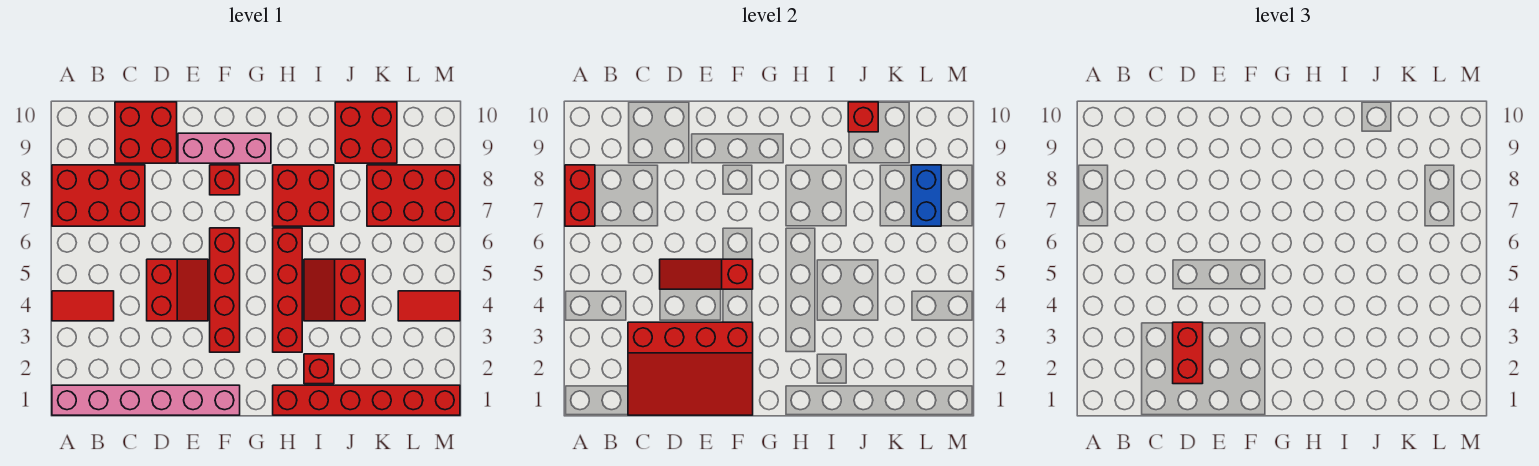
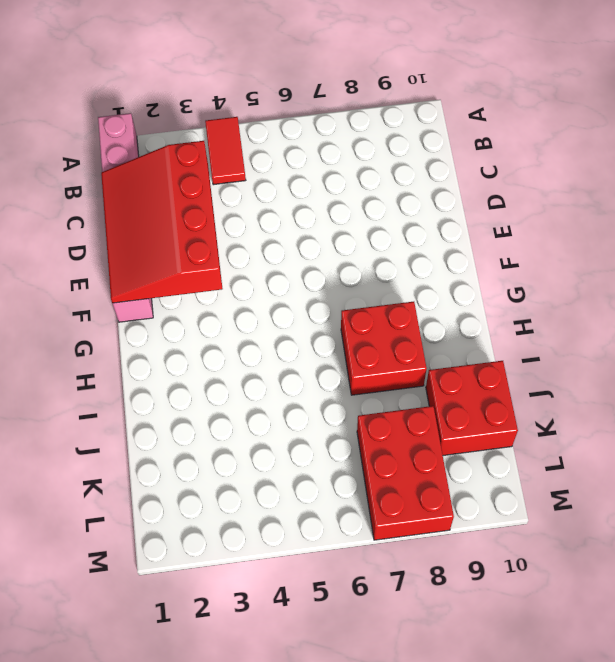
none -> red brick A7:C8 level 1
none -> red brick C9:D10 level 1
none -> red slope D4:E5 level 1 top D

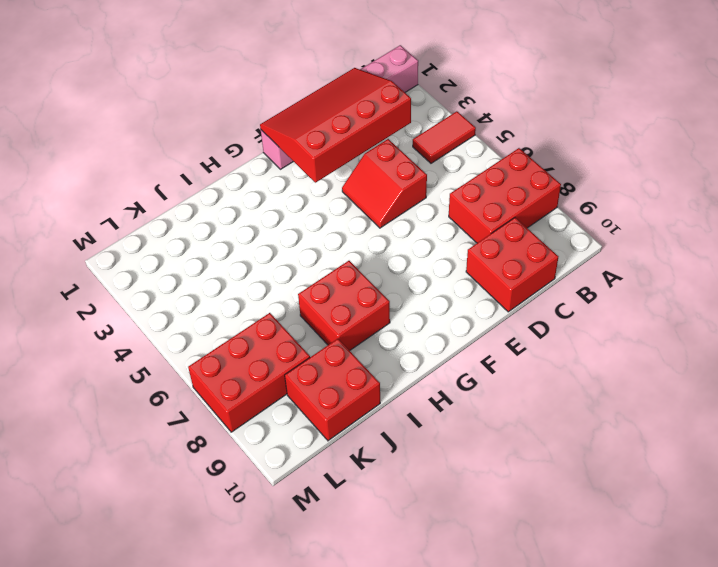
none -> pink brick E9:G9 level 1
none -> red brick F3:F6 level 1
none -> red brick F8 level 1

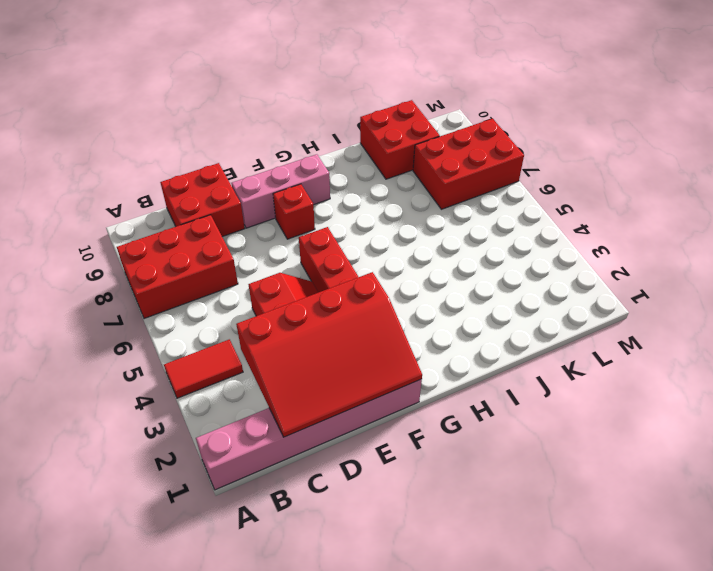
none -> red brick H1:M1 level 1
none -> red brick H3:H6 level 1
none -> red brick H7:I8 level 1

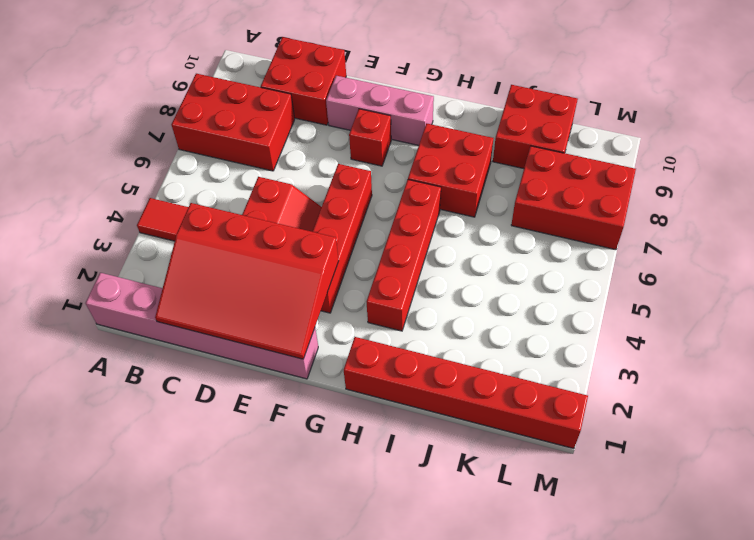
none -> red brick I2 level 1
none -> red slope I4:J5 level 1 top J
none -> red tile L4:M4 level 1

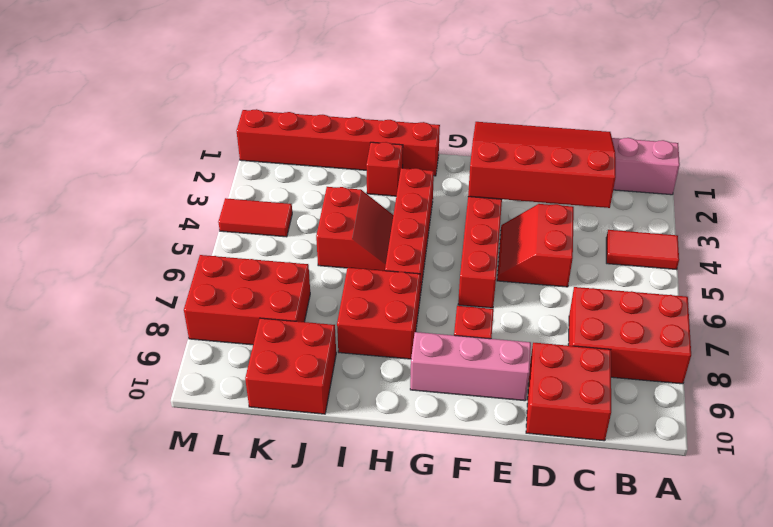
none -> red brick A7:A8 level 2
none -> red slope D5:F5 level 2 top F
none -> red brick J10 level 2

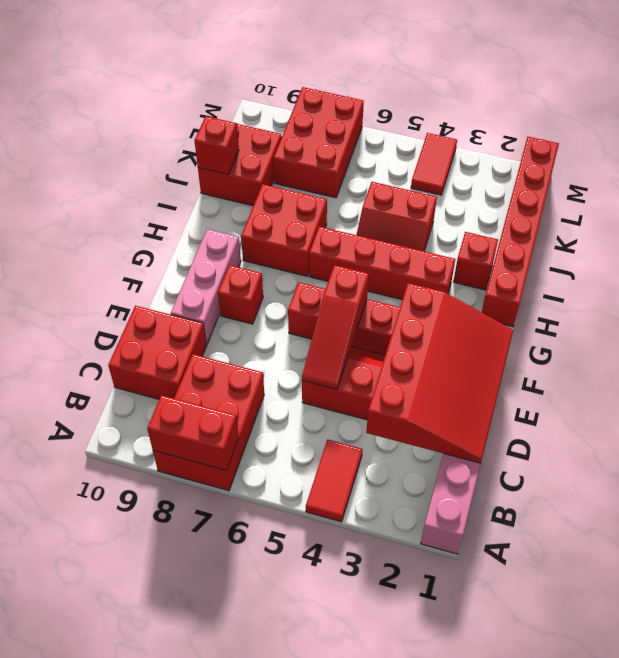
none -> blue brick L7:L8 level 2
none -> red brick D2:D3 level 3

